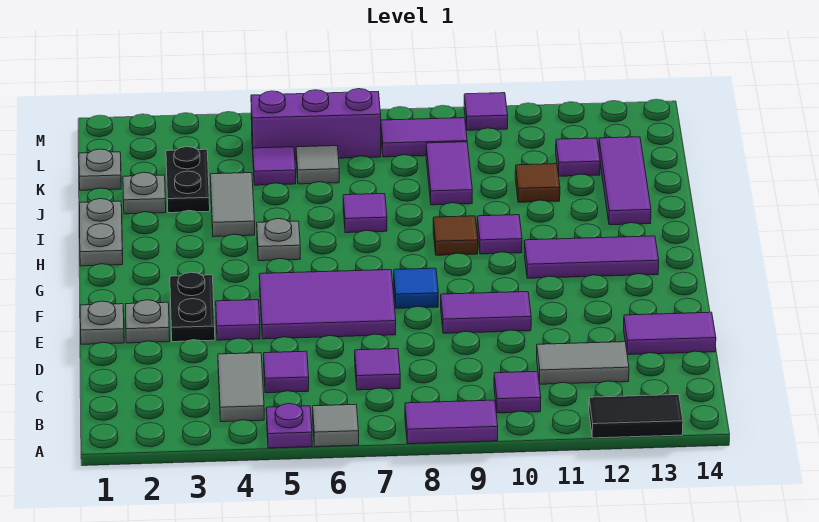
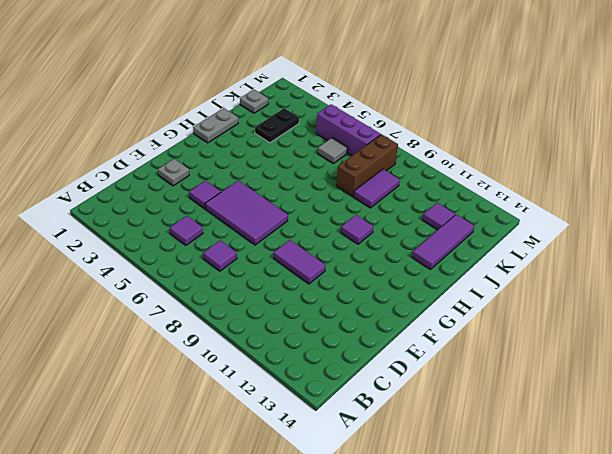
brown brick J8:L8 level 1 -> purple tile L8:L9 level 1
none -> purple plate A5 level 1
none -> grey tile A6 level 1
none -> purple tile A8:A9 level 1
none -> black tile A12:A13 level 1

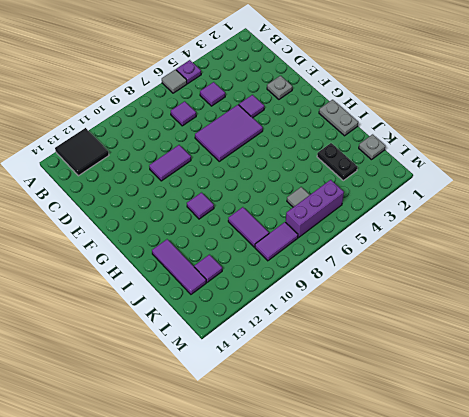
black tile A12:B13 level 1 -> black tile A12:A13 level 1
none -> purple tile A8:A9 level 1
none -> grey tile B4:C4 level 1
none -> purple tile B10 level 1
none -> grey tile C11:C12 level 1

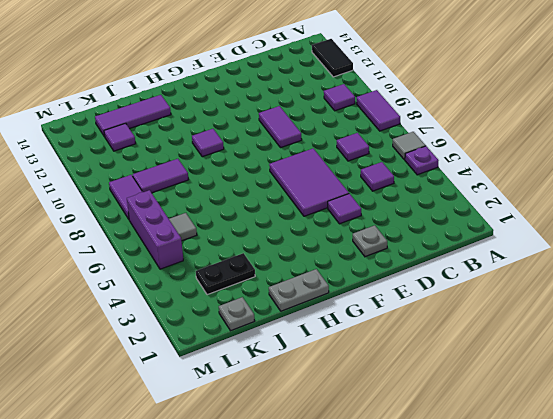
none -> grey tile B4:C4 level 1
none -> grey tile C11:C12 level 1
none -> purple tile D13:D14 level 1
none -> grey plate E1 level 1

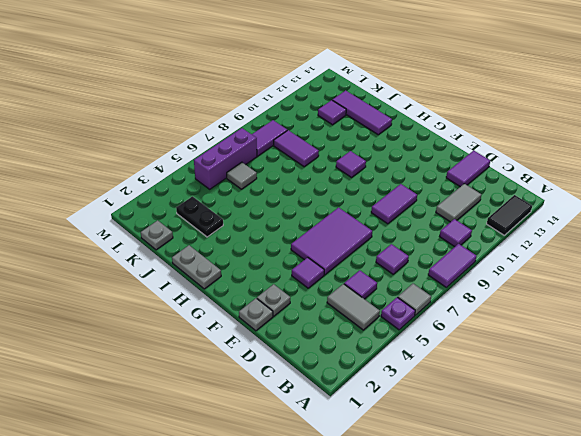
none -> black plate E3:F3 level 1
none -> blue tile F8 level 1
none -> purple tile G11:G13 level 1
none -> grey plate H5 level 1

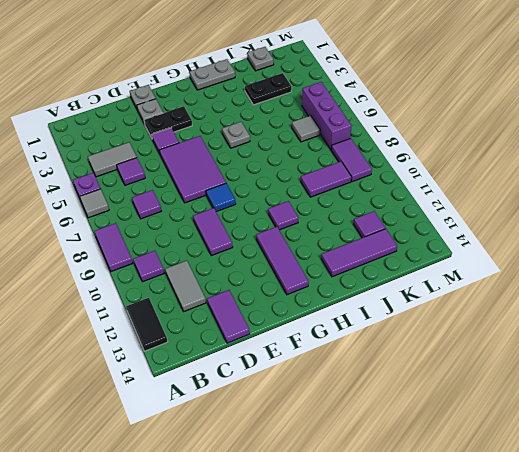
none -> brown tile H9 level 1
none -> grey tile I4:J4 level 1
none -> purple tile I7 level 1
none -> grey plate J2 level 1

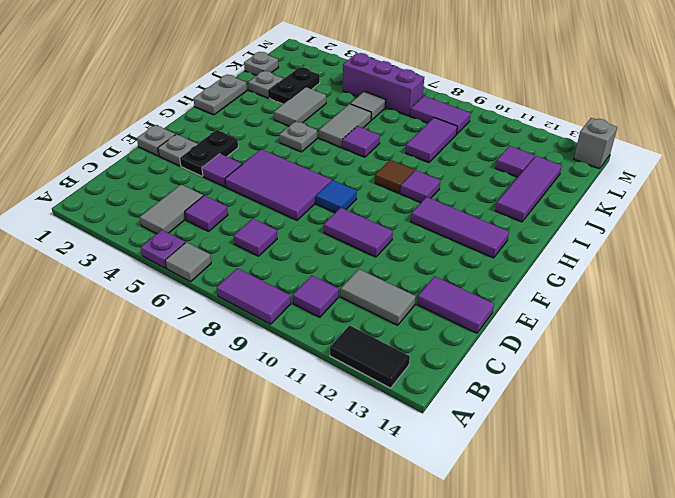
grey tile I6:J6 level 1 -> none
grey brick M14 level 1 -> none
none -> brown tile J11 level 1
none -> purple tile K5 level 1
none -> purple tile M10 level 1

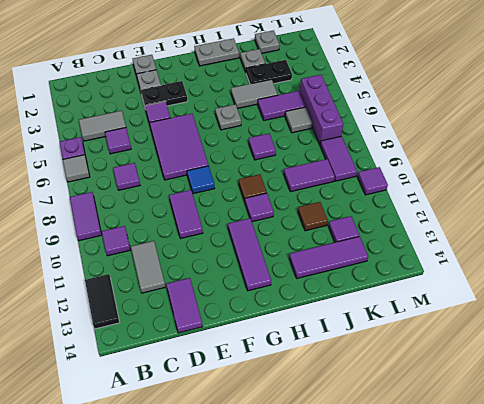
purple tile J5:K5 level 1 -> purple tile K5 level 1

